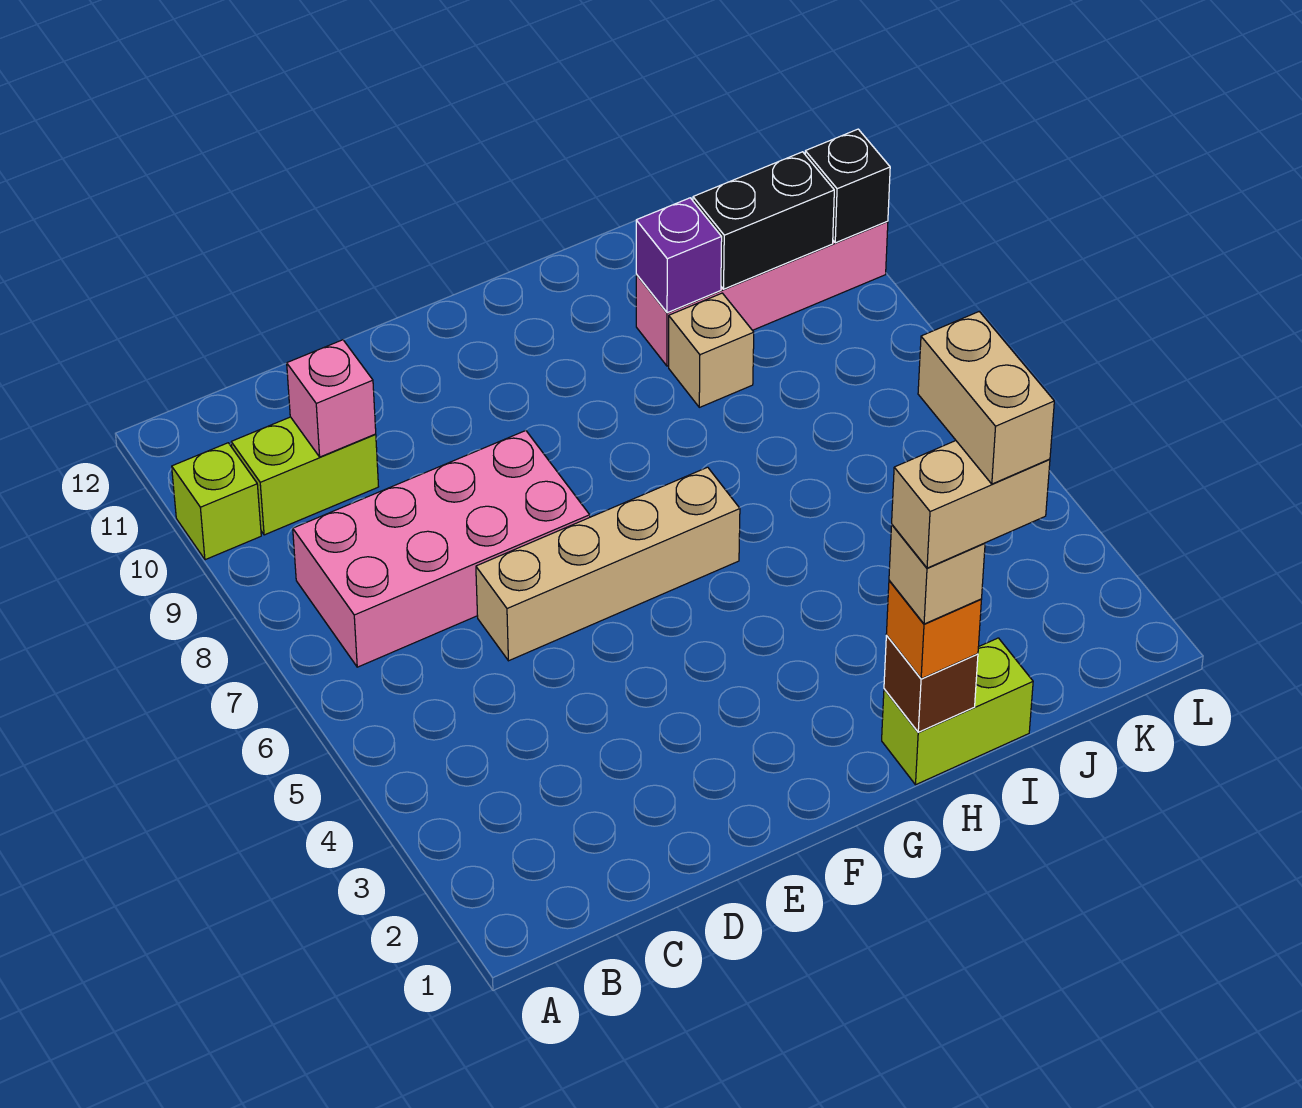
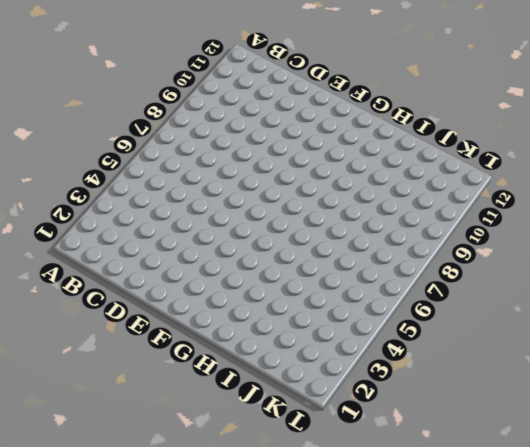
none -> lime brick A10 level 1
none -> pink brick B7:E8 level 1
none -> lime brick B10:C10 level 1

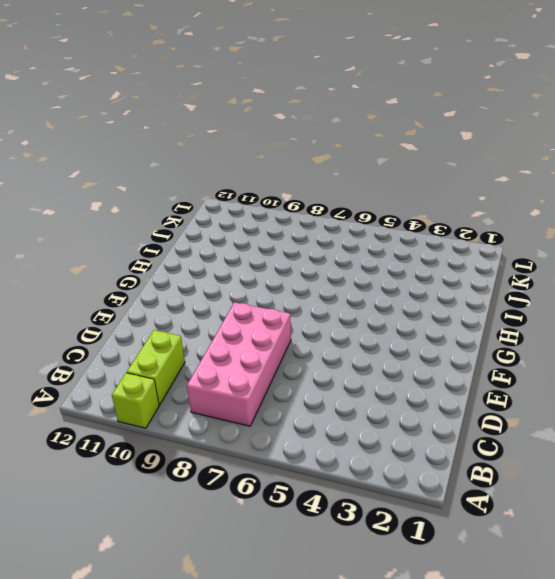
none -> tan brick D6:G6 level 1
none -> lime brick H1:I1 level 1
none -> tan brick I9 level 1

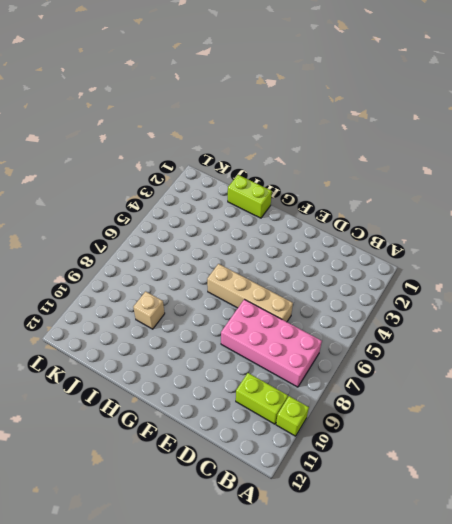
none -> pink brick I10:L10 level 1
none -> pink brick C10 level 2
none -> brown brick H1 level 2

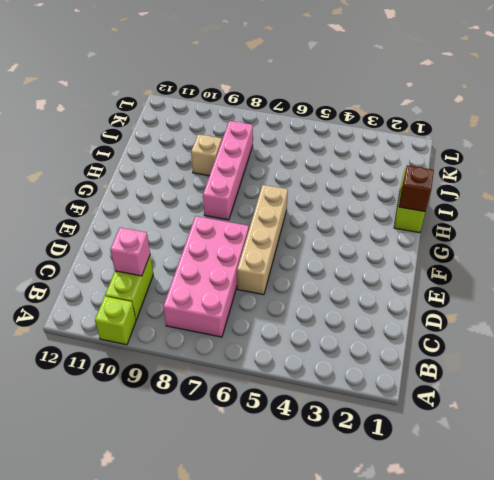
pink brick G8:J8 level 1 -> pink brick I10:L10 level 1
none -> purple brick I10 level 2
none -> black brick J10:K10 level 2
none -> black brick L10 level 2

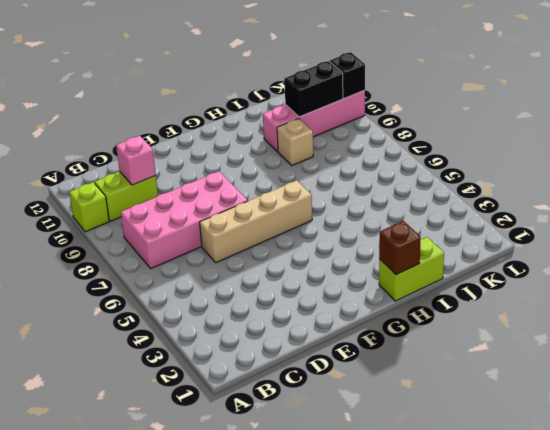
none -> purple brick I10 level 2
none -> orange brick H1 level 3
none -> tan brick H1 level 4

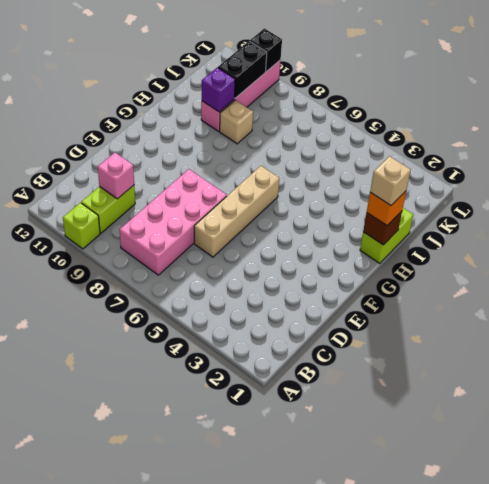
none -> tan brick H1:I1 level 5
none -> tan brick I1:I2 level 6

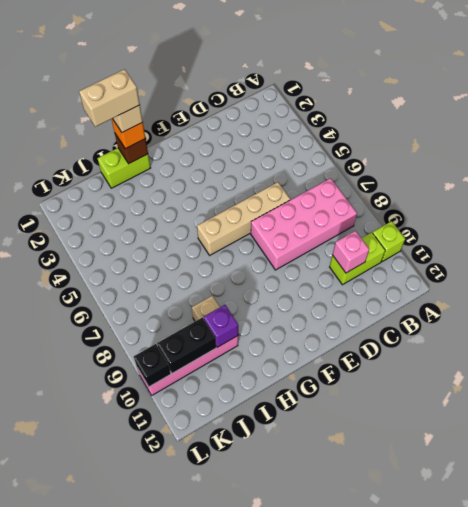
none -> tan brick I1:I2 level 6

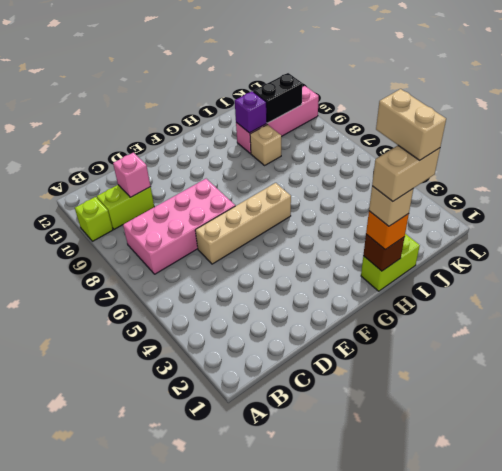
none -> black brick L10 level 2

